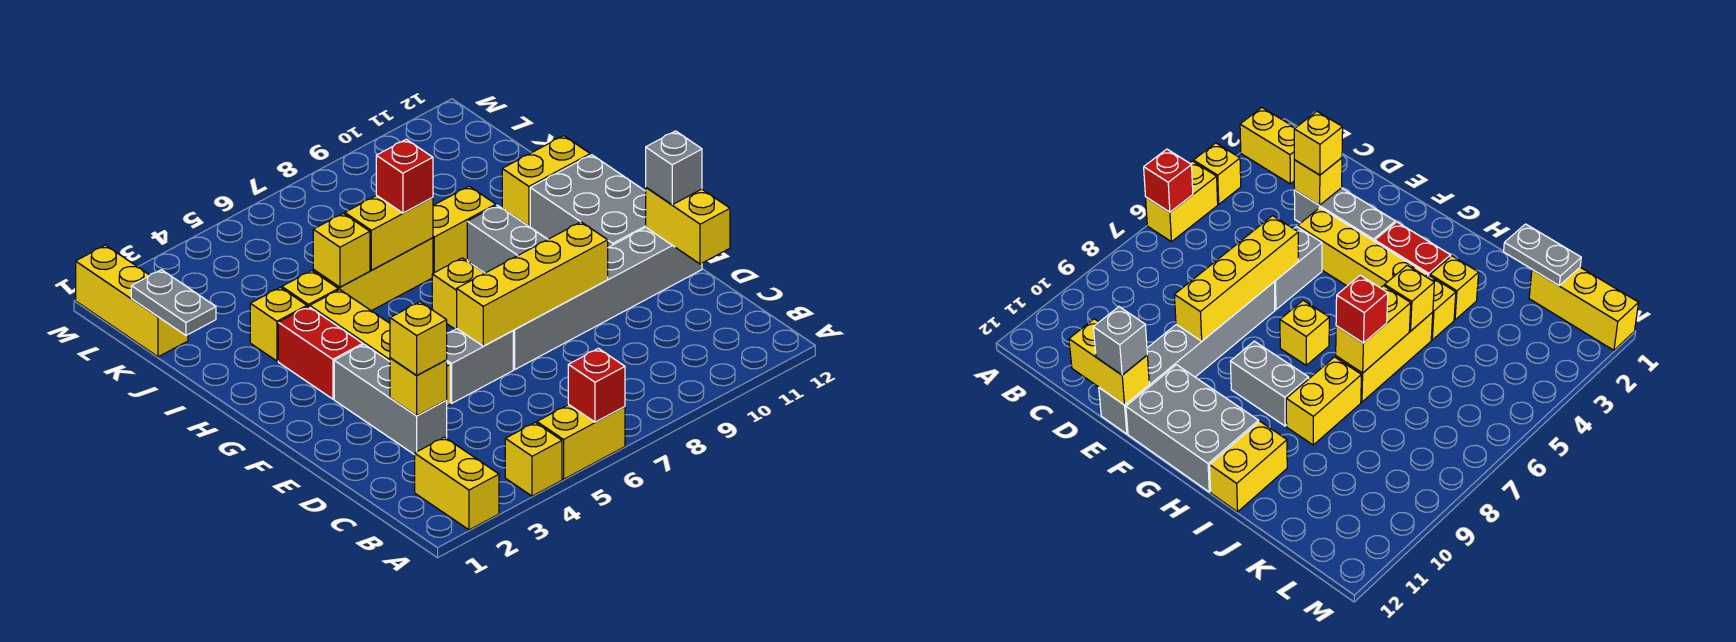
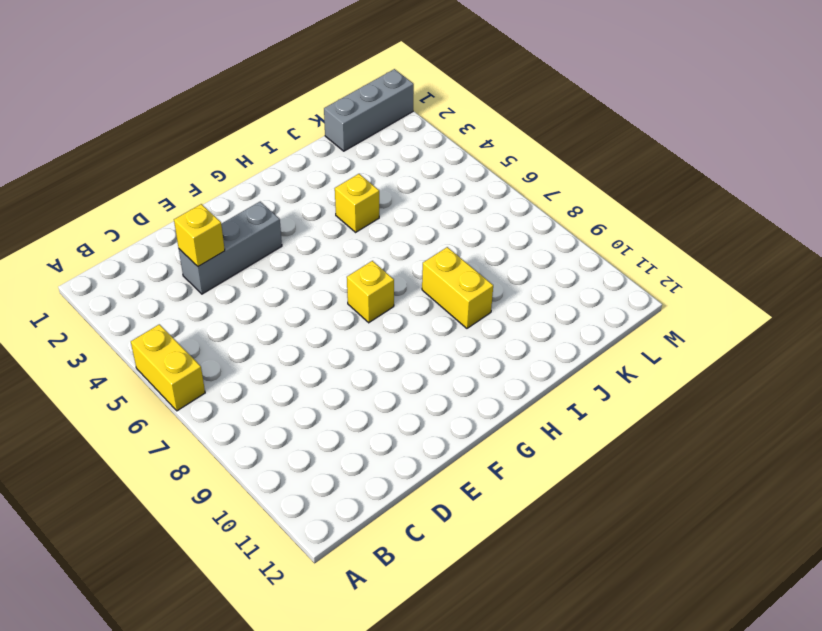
grey brick K1:M1 level 1 -> yellow brick K1:M1 level 1
none -> yellow brick A2:B2 level 1
none -> yellow brick A4 level 1
none -> yellow brick E4:H4 level 1

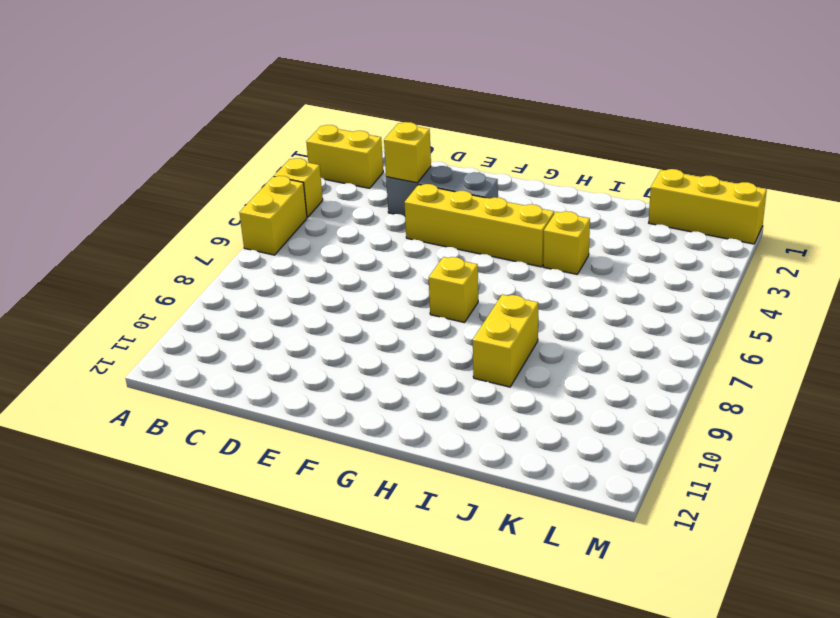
none -> grey brick E5:E6 level 1
none -> grey brick E7:E12 level 1
none -> grey brick F11:H12 level 1

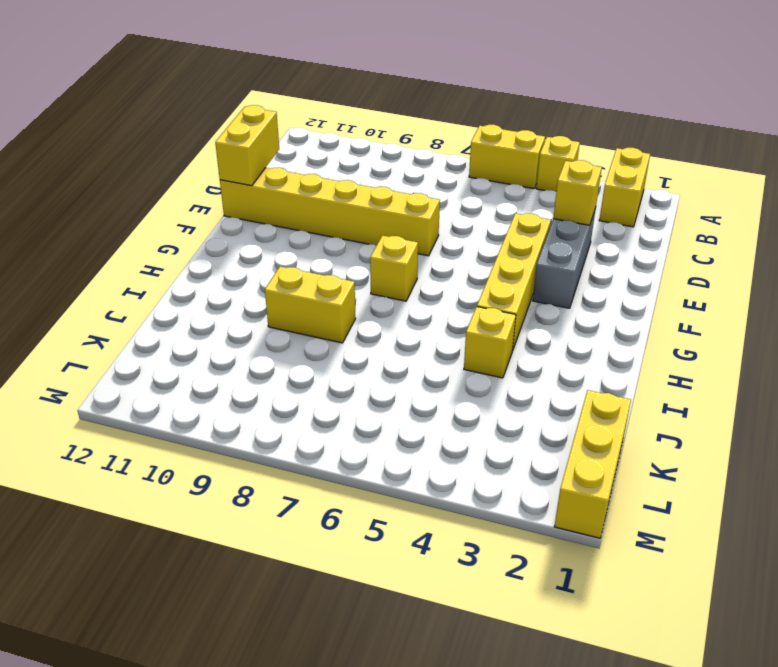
yellow brick E7:E12 level 1 -> grey brick E7:E12 level 1
none -> grey brick E5:E6 level 1
none -> grey brick F11:H12 level 1
none -> red brick G3:H3 level 1

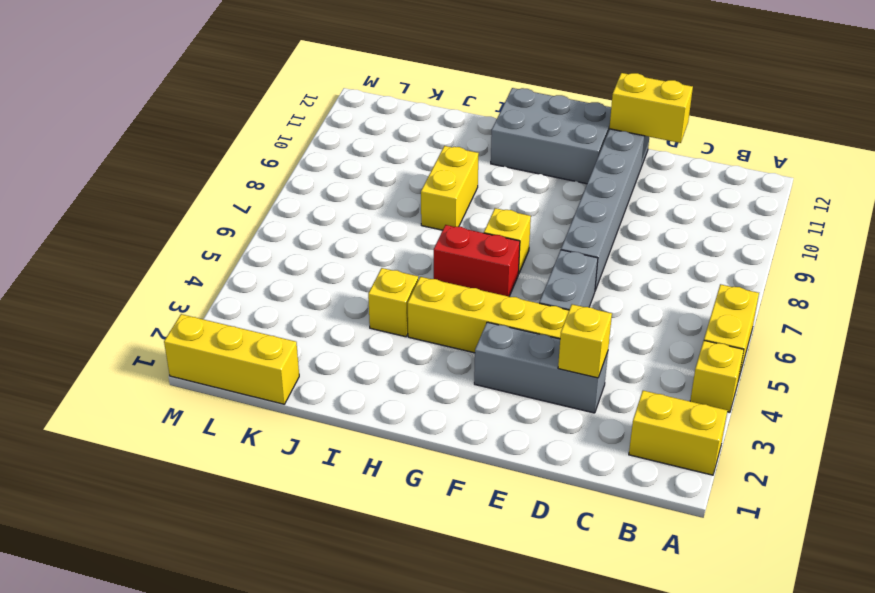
red brick G6:H6 level 1 -> red brick G3:H3 level 1
none -> grey brick G9:H9 level 1
none -> yellow brick I3 level 1
none -> yellow brick I5:I7 level 1

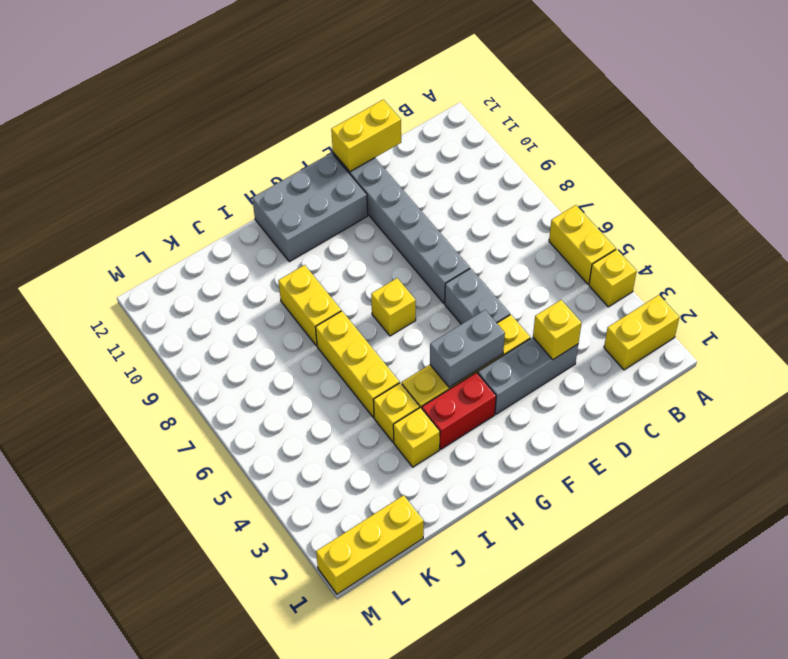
grey brick F4:G4 level 2 -> grey brick G9:H9 level 1
none -> yellow brick I11:I12 level 1
none -> red brick A6 level 2
none -> yellow brick E6:E9 level 2

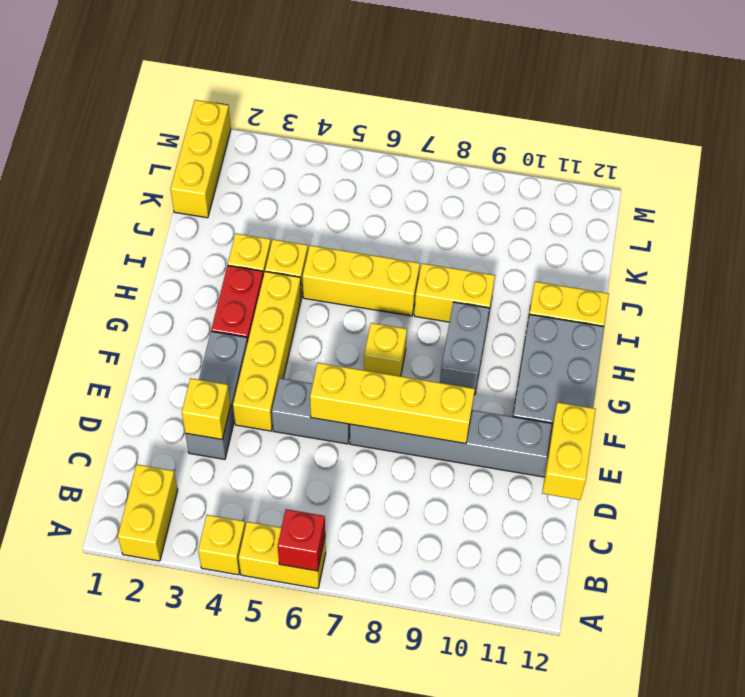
none -> yellow brick I5 level 2
none -> yellow brick I6:I7 level 2
none -> grey plate J1:K1 level 2

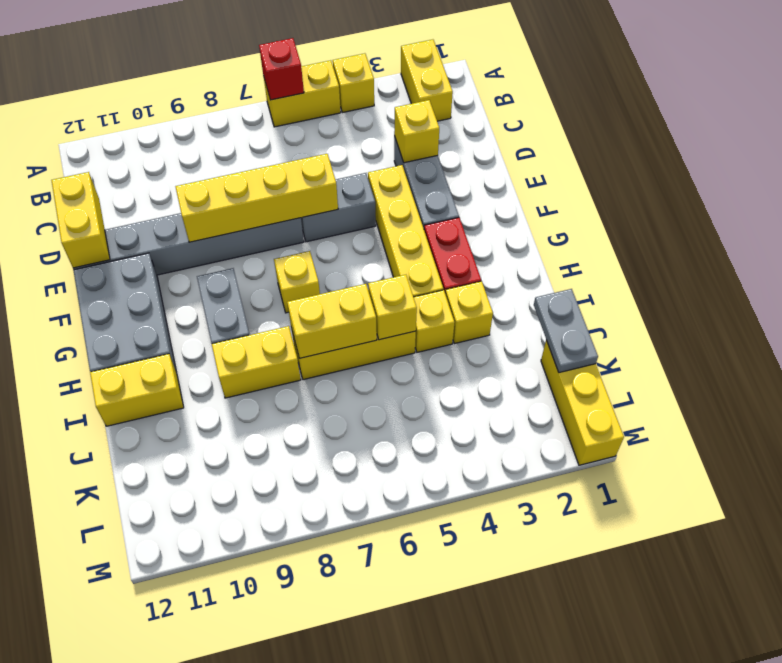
none -> yellow brick D3 level 3
none -> grey brick E12 level 3
none -> red brick I7 level 3

